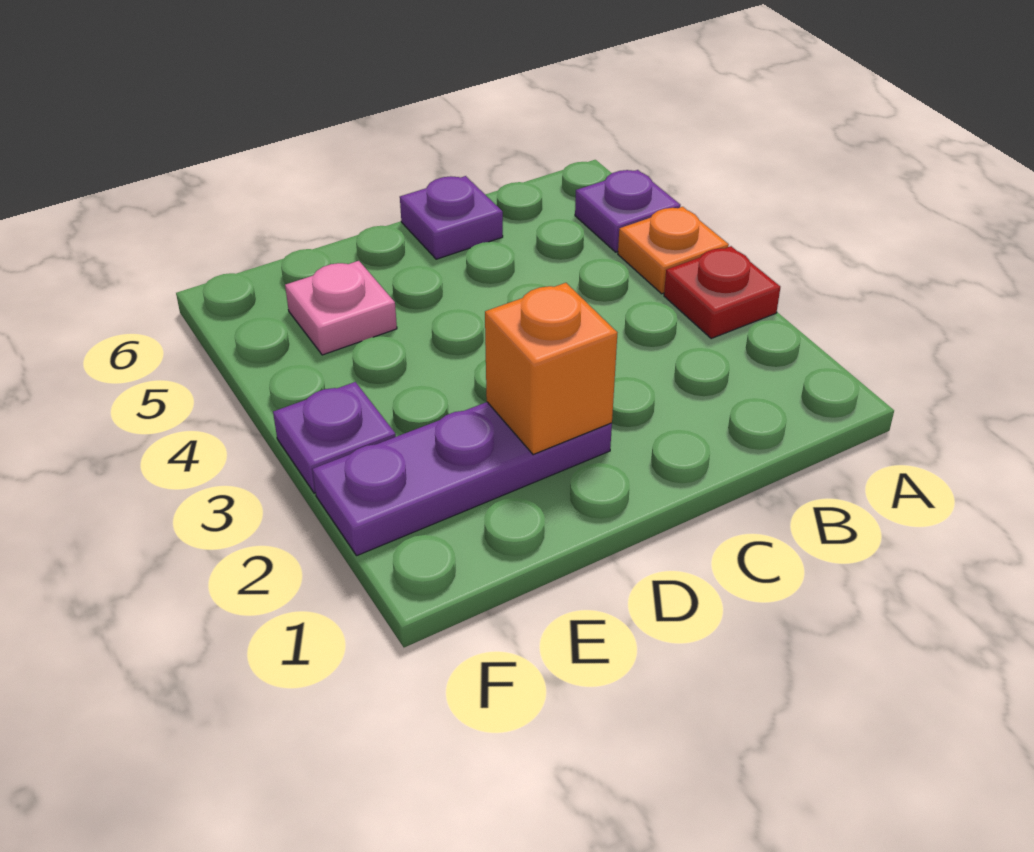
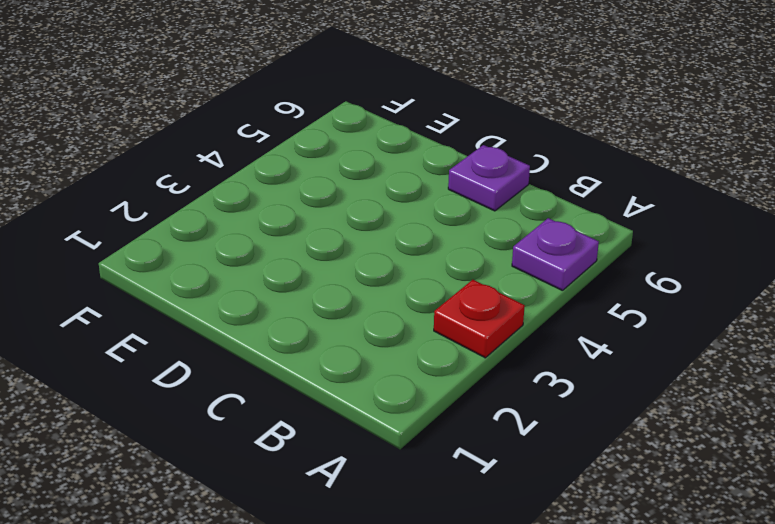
none -> orange plate A4 level 1
none -> purple plate D2:F2 level 1

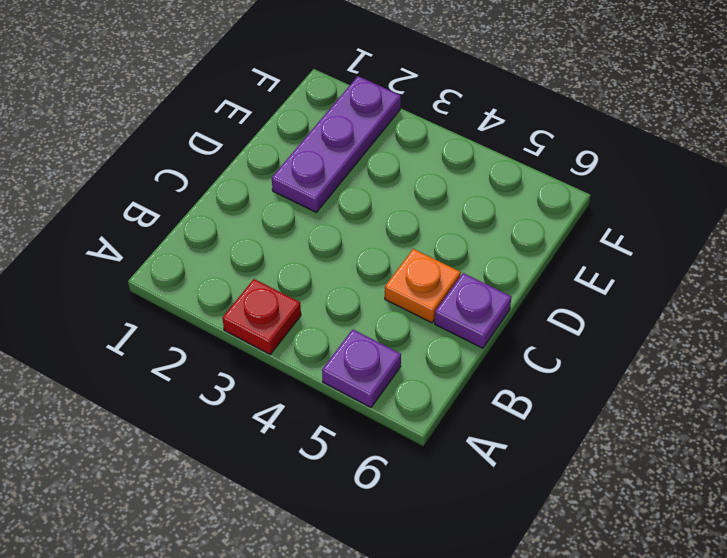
orange plate C5 level 1 -> orange plate A4 level 1
none -> pink plate E5 level 1
none -> purple plate F3 level 1

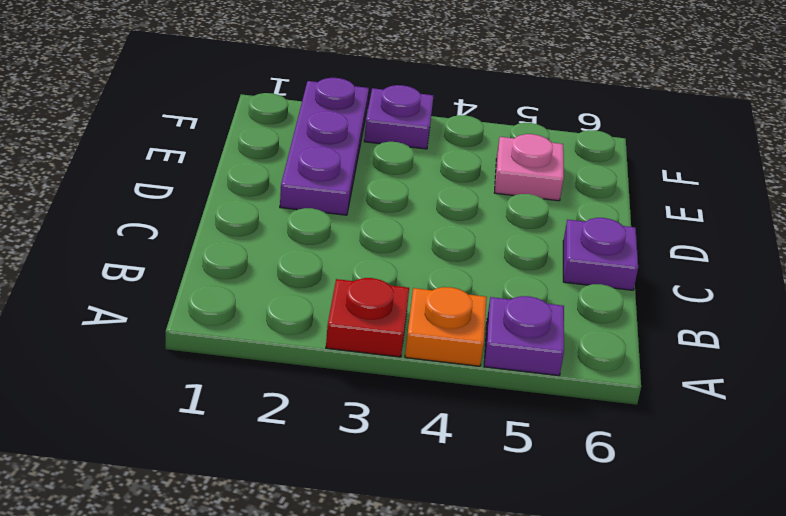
none -> orange brick D2 level 2

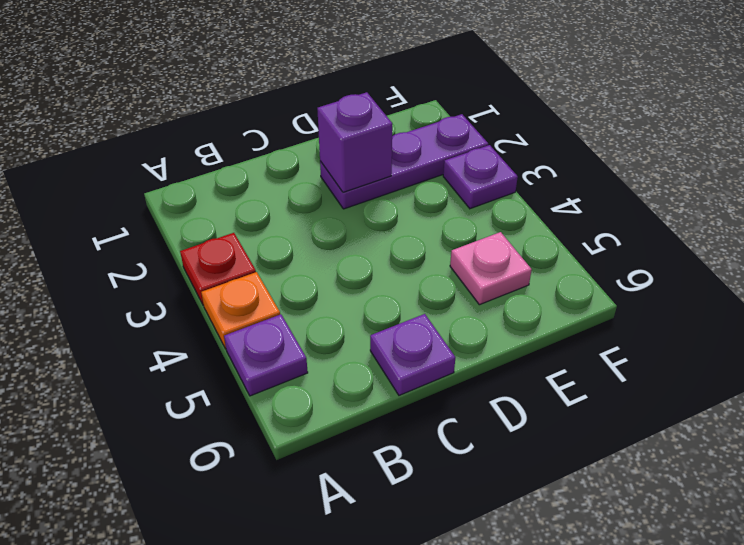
purple brick D2 level 2 -> orange brick D2 level 2

